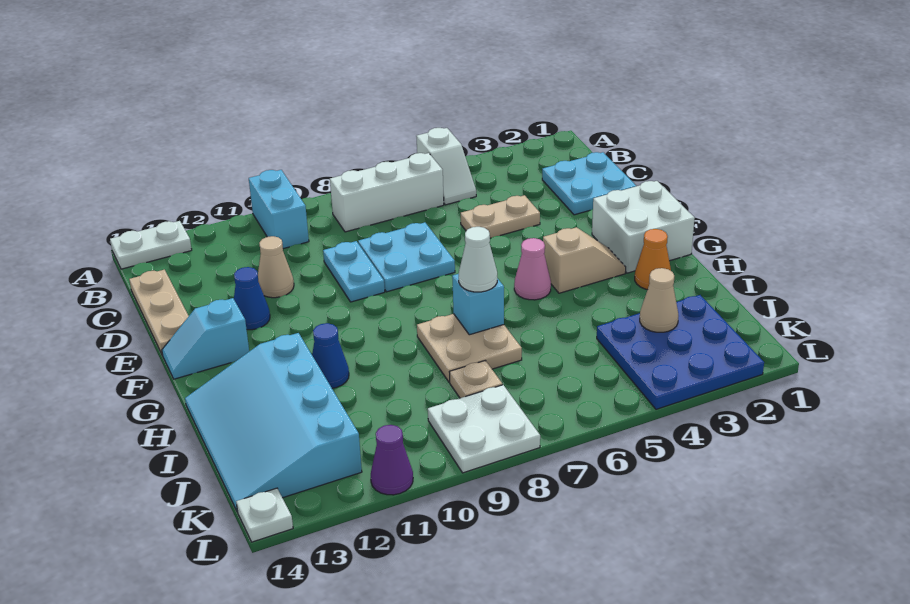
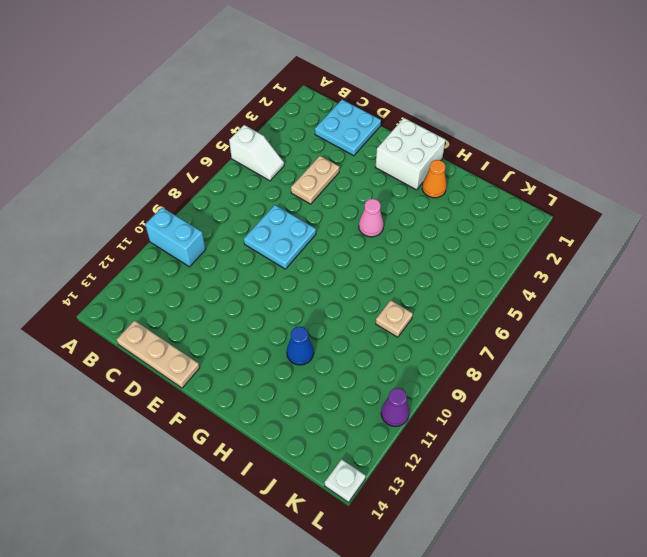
none -> white plate A13:A14 level 1
none -> white brick B6:B8 level 1
none -> cyan plate D9:E9 level 1

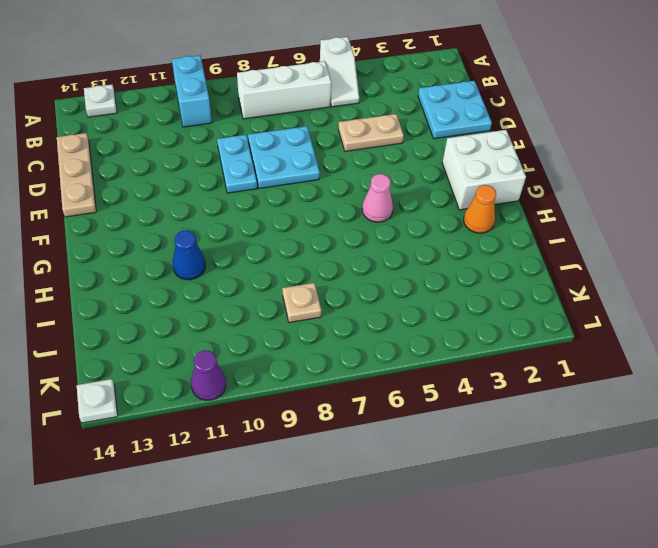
white plate A13 level 1 -> white plate A13:A14 level 1
none -> tan cone D11 level 1
none -> blue cone E12 level 1
none -> cyan slope F13:F14 level 1 top 13

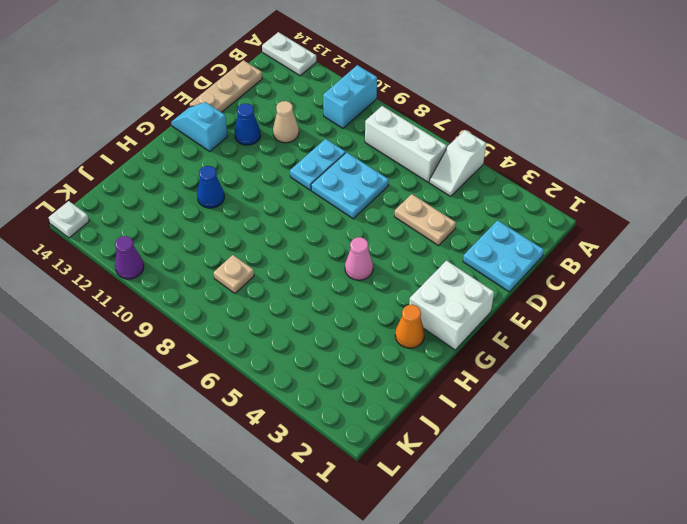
none -> tan slope G3:G4 level 1 top 4
none -> tan plate H7:I8 level 1
none -> cyan slope H12:K14 level 1 top 12

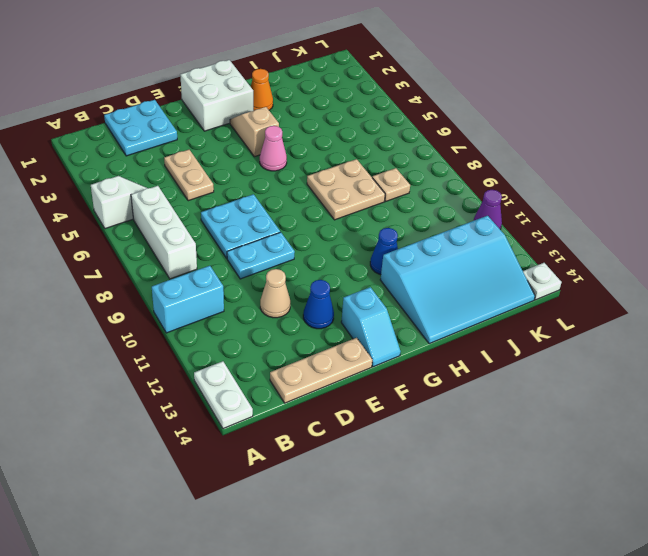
none -> blue plate J2:L4 level 1
none -> white plate K8:L9 level 1
none -> cyan brick H7 level 2

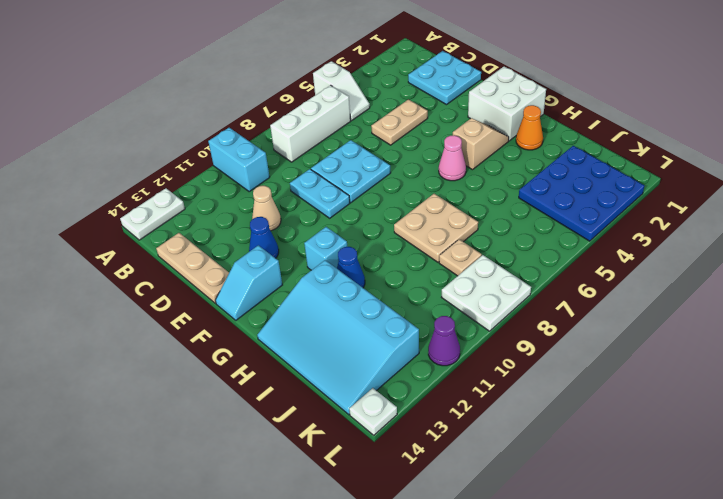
cyan brick G11 level 1 -> cyan brick H7 level 2
none -> tan cone J3 level 2
none -> white cone H7 level 3

